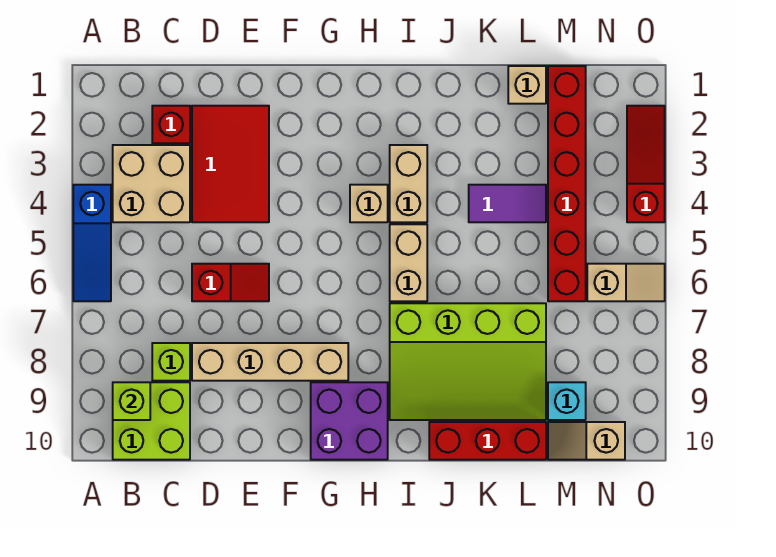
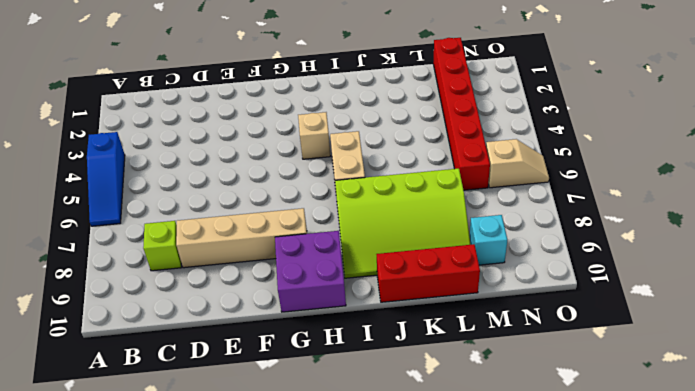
none -> tan brick B3:C4 level 1
none -> lime brick B9:C10 level 1
none -> red brick C2 level 1

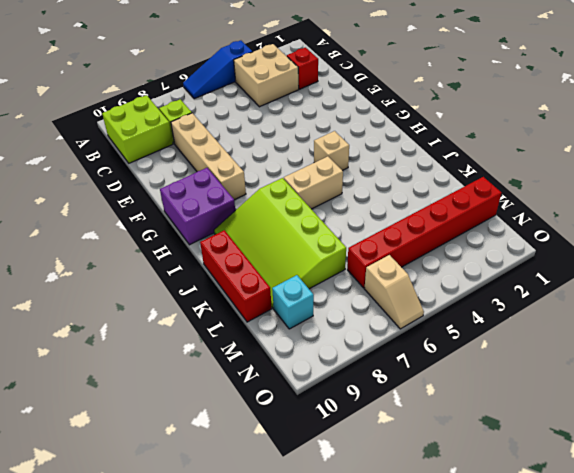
none -> red tile D2:E4 level 1
none -> red slope D6:E6 level 1 top D
none -> tan brick I3:I4 level 1

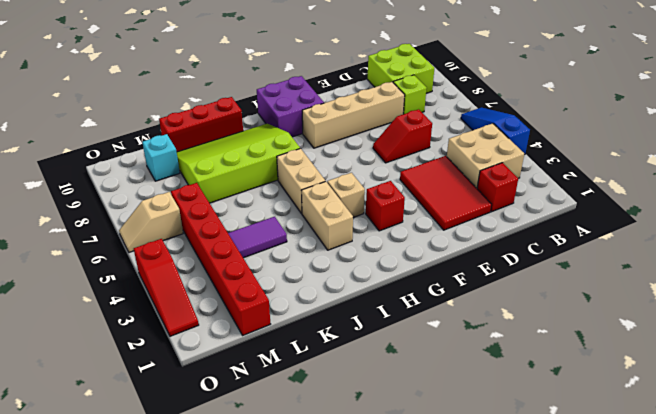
red brick G3 level 1 -> none
none -> tan brick L1 level 1
none -> tan slope M10:N10 level 1 top N
none -> lime brick B9 level 2

